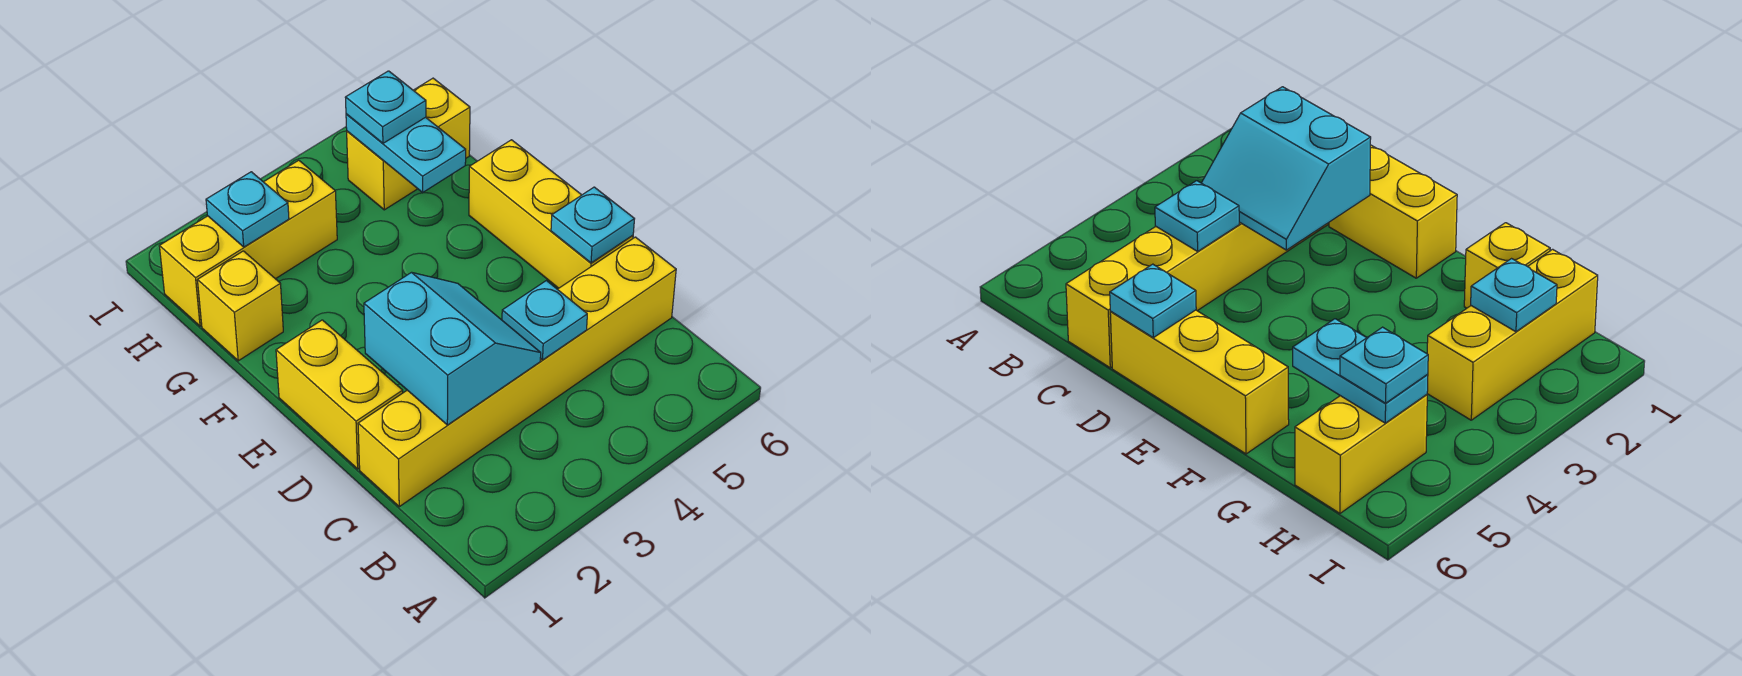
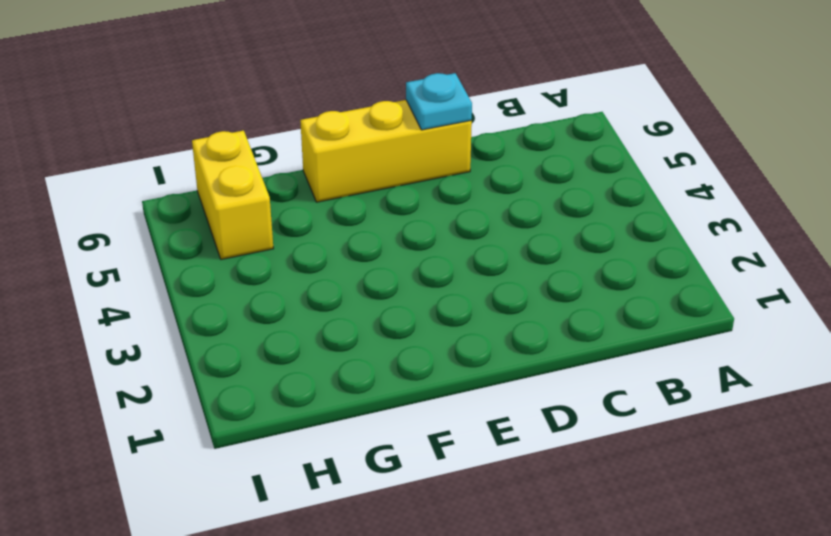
none -> yellow brick C1:C6 level 1
none -> yellow brick D1:E1 level 1
none -> yellow brick G1 level 1

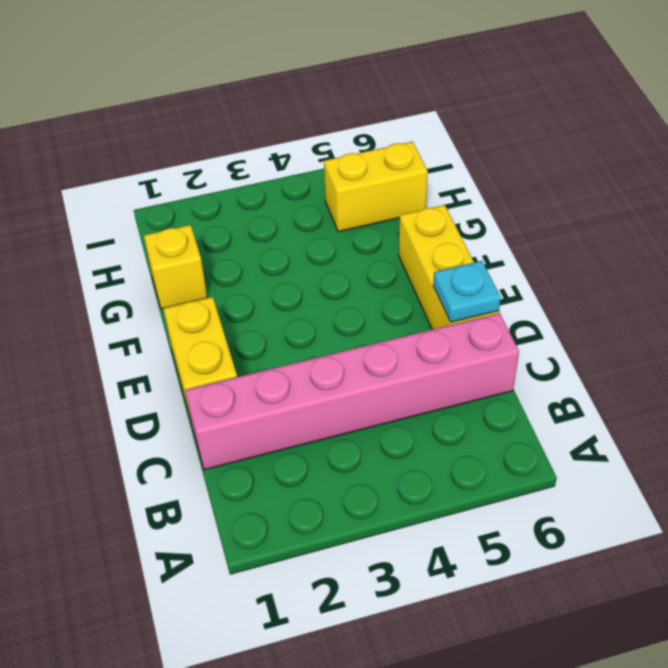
pink brick C1:C6 level 1 -> yellow brick C1:C6 level 1
none -> yellow brick H1:H3 level 1
none -> cyan slope C2:D3 level 2 top 2
none -> cyan plate C4 level 2

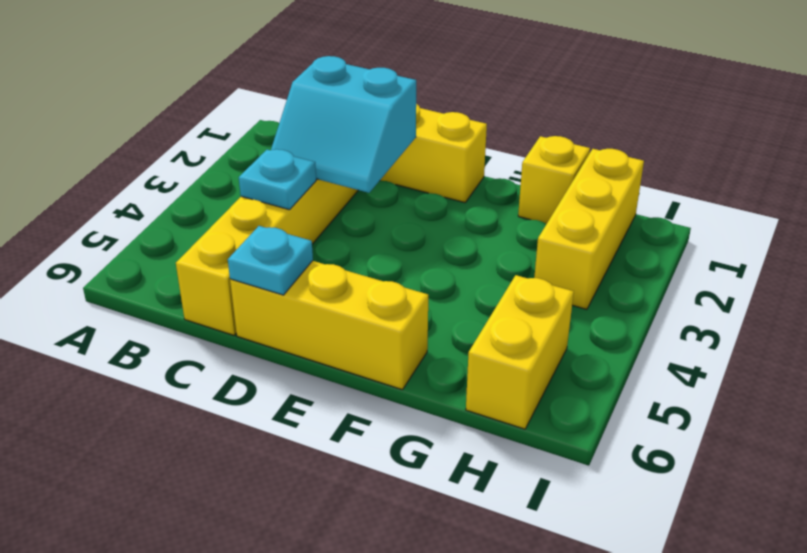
none -> cyan plate G5:H5 level 2
none -> cyan plate H2 level 2
none -> cyan plate H5 level 3

